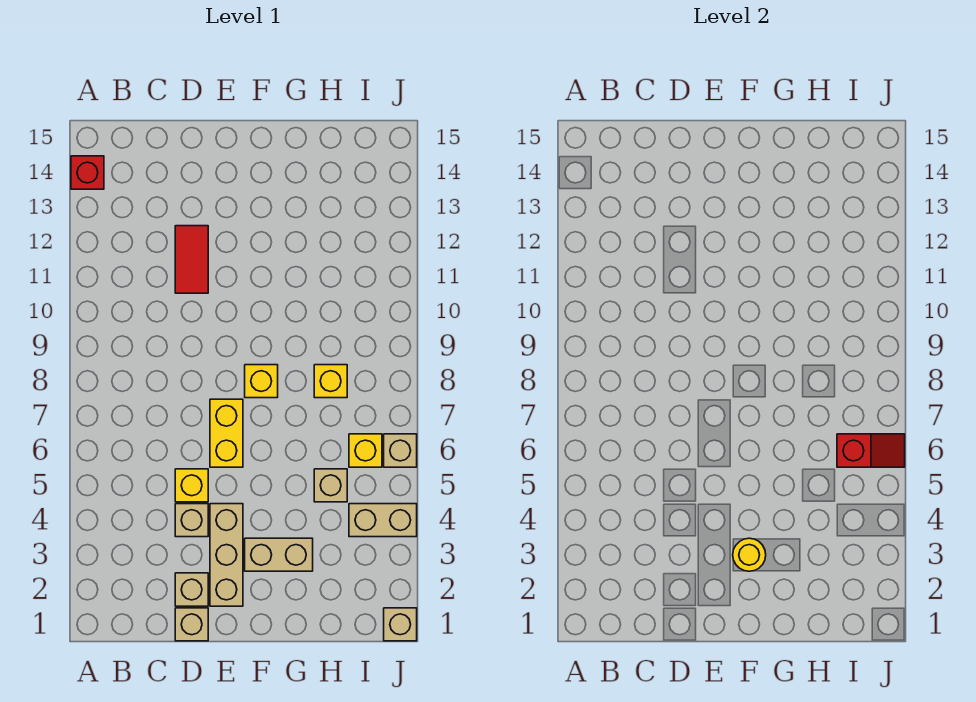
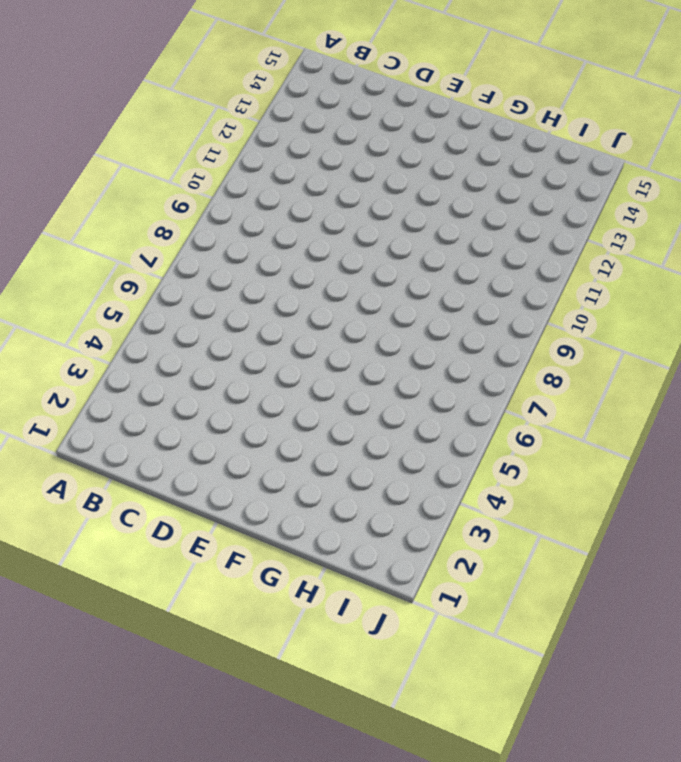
none -> red brick A14 level 1
none -> tan brick D1 level 1
none -> tan brick D2 level 1

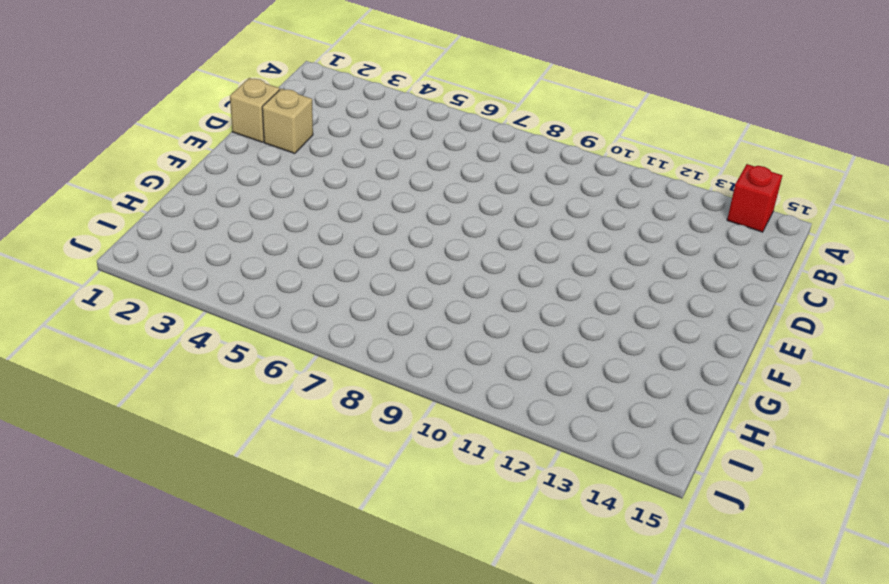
none -> tan brick D4 level 1
none -> yellow brick D5 level 1
none -> red tile D11:D12 level 1

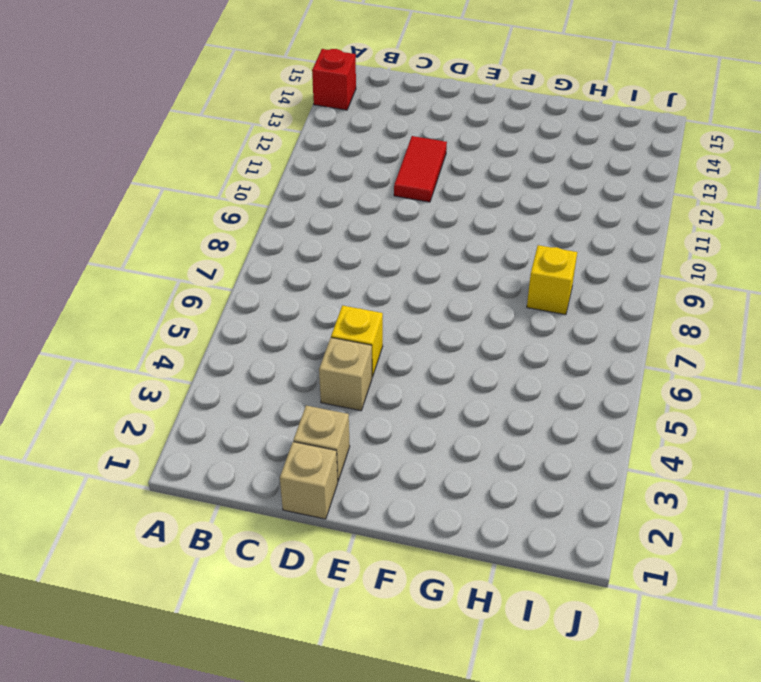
none -> tan brick E2:E4 level 1
none -> yellow brick E6:E7 level 1
none -> tan brick F3:G3 level 1

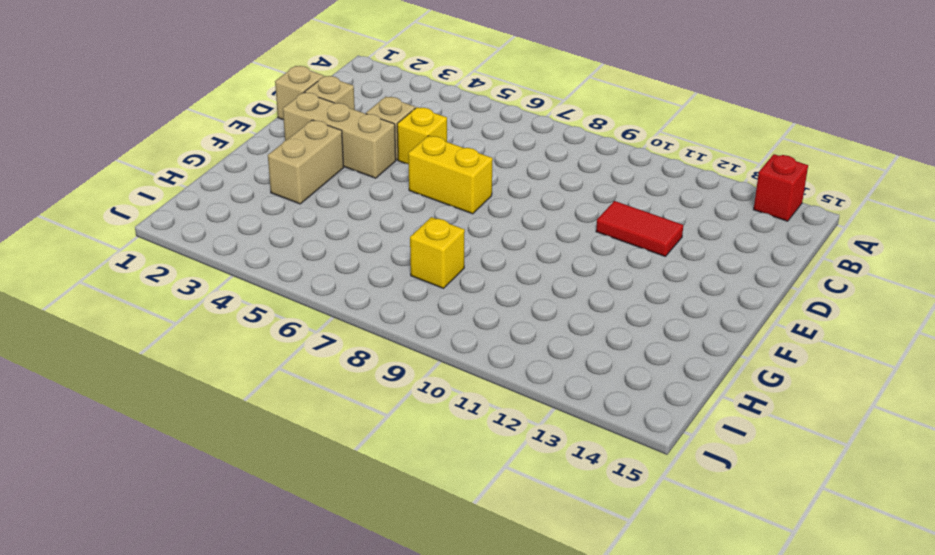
none -> yellow brick F8 level 1
none -> tan brick H5 level 1
none -> tan brick I4:J4 level 1

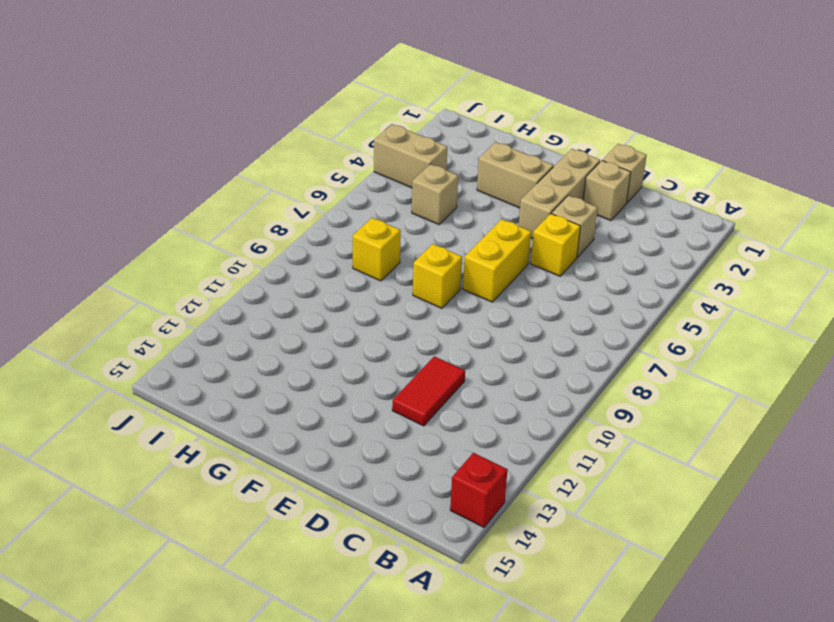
none -> yellow brick I6 level 1
none -> tan brick J1 level 1
none -> tan brick J6 level 1

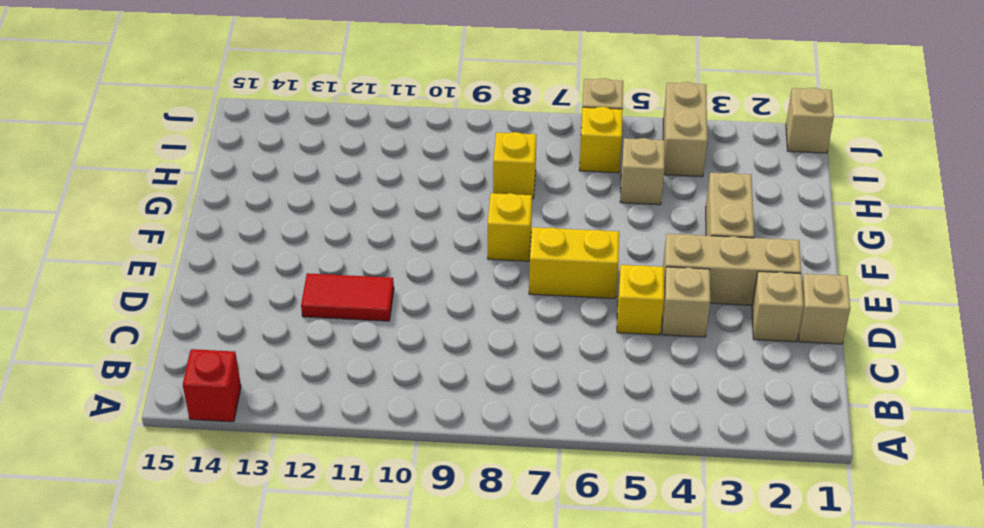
none -> yellow round brick F3 level 2
none -> red slope I6:J6 level 2 top I

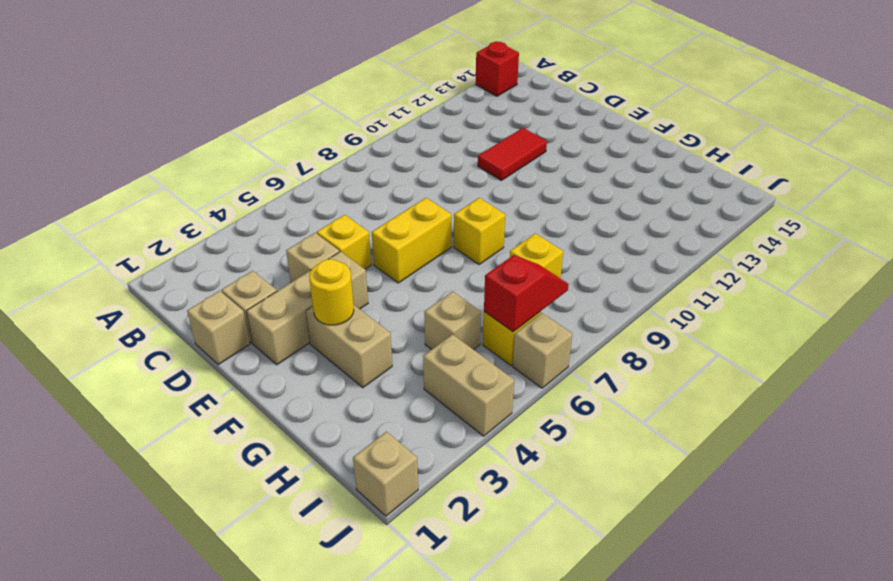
red slope I6:I7 level 2 top 6 -> red slope I6:J6 level 2 top I

